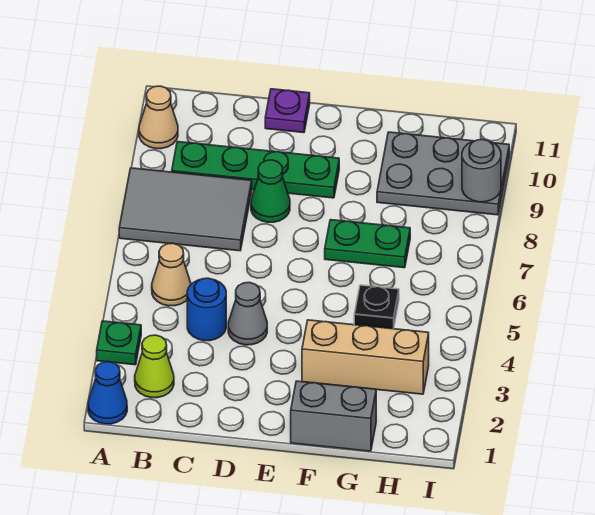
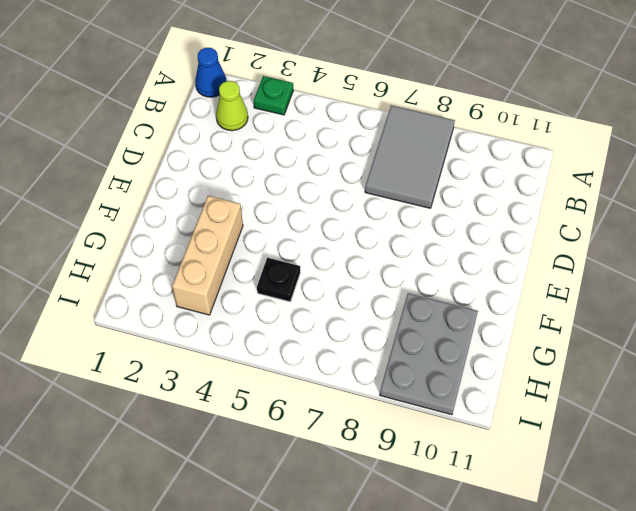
none -> tan cone A10 level 1
none -> tan cone B5 level 1
none -> green plate B9:E9 level 1

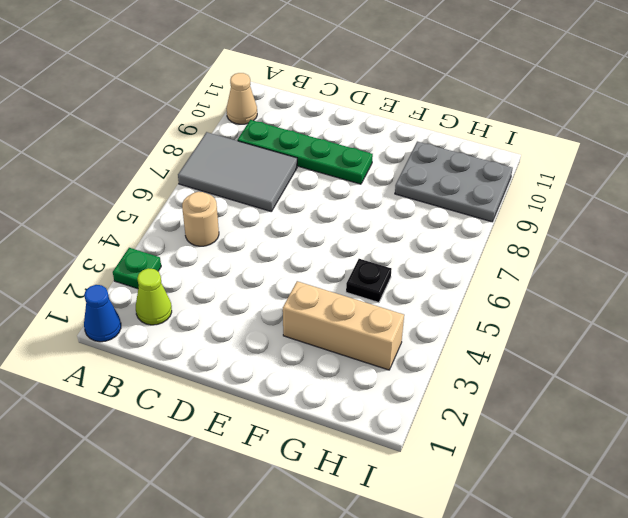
tan round brick B5 level 1 -> tan cone B5 level 1
none -> blue round brick C4 level 1
none -> grey cone D4 level 1
none -> green cone D8 level 1

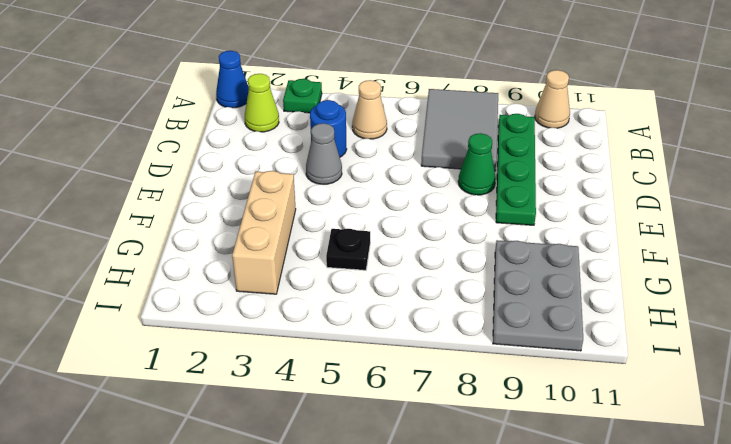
none -> purple plate D11 level 1
none -> grey brick F1:G1 level 1
none -> green plate F7:G7 level 1

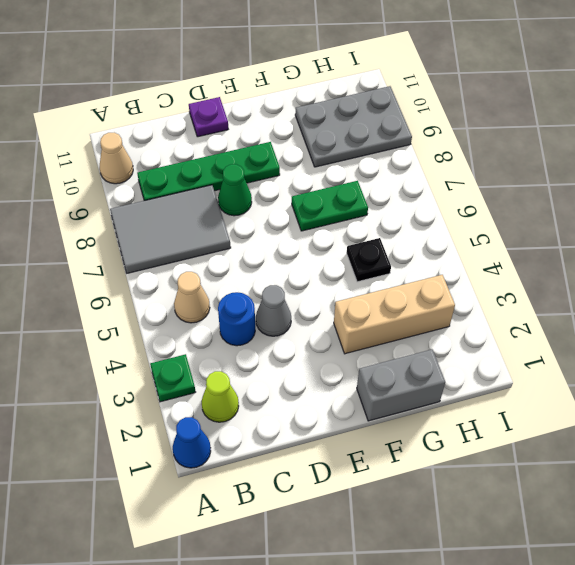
none -> grey round brick I9 level 2

